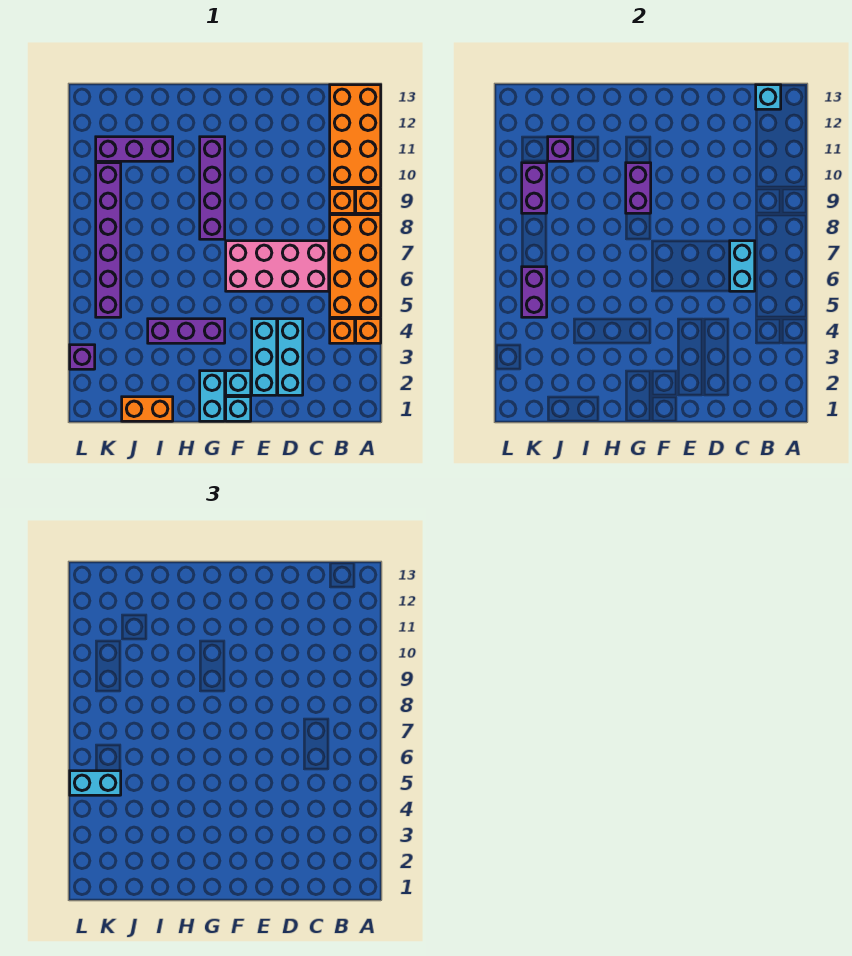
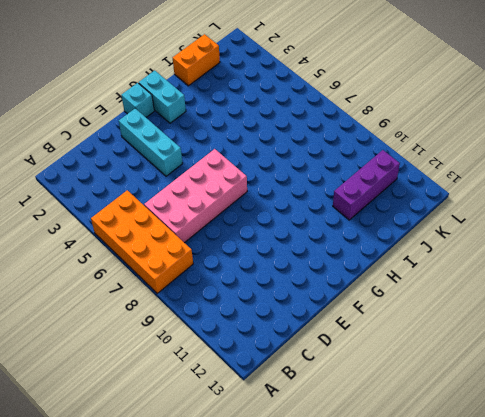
none -> orange brick A4 level 1
none -> orange brick A9 level 1
none -> orange brick A10:B13 level 1

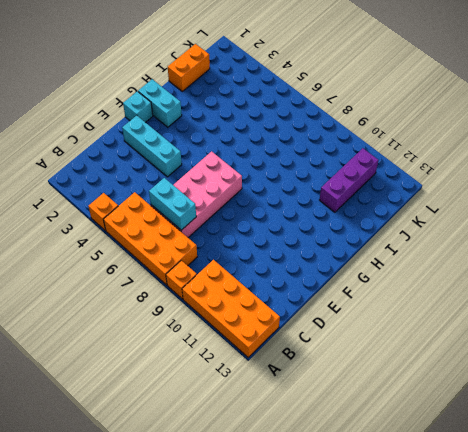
none -> orange brick B4 level 1
none -> orange brick B9 level 1
none -> cyan brick D2:D4 level 1

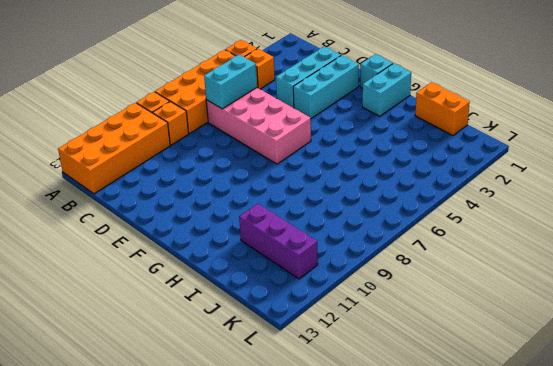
none -> cyan brick F2 level 1
none -> purple brick G4:I4 level 1
none -> purple brick G8:G11 level 1

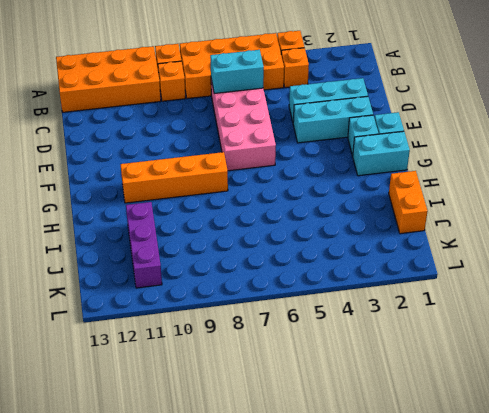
orange brick G8:G11 level 1 -> purple brick G8:G11 level 1
none -> purple brick G4:I4 level 1
none -> purple brick K5:K10 level 1
none -> purple brick L3 level 1

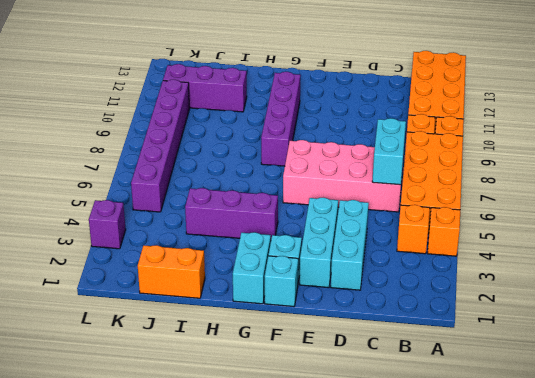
none -> cyan brick B13 level 2
none -> purple brick G9:G10 level 2
none -> purple brick J11 level 2

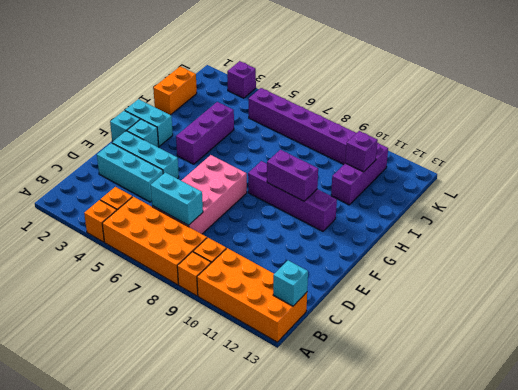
none -> purple brick K5:K6 level 2
none -> purple brick K9:K10 level 2
none -> cyan brick K5:L5 level 3

